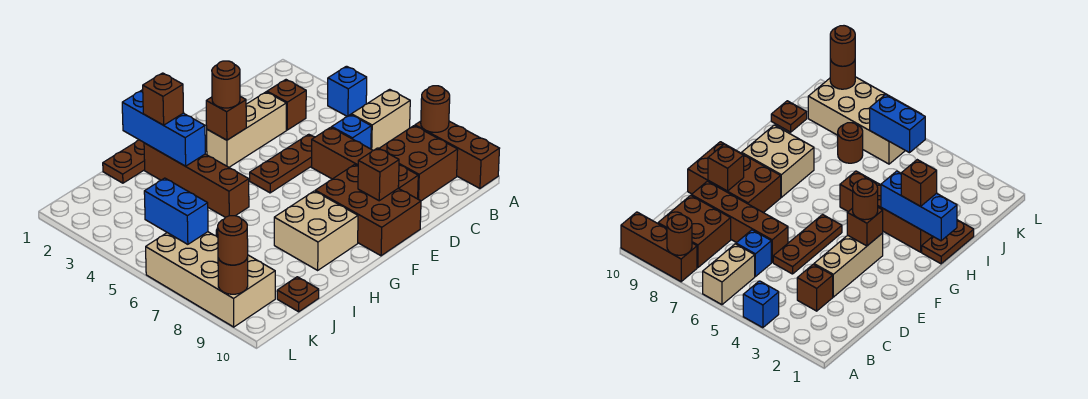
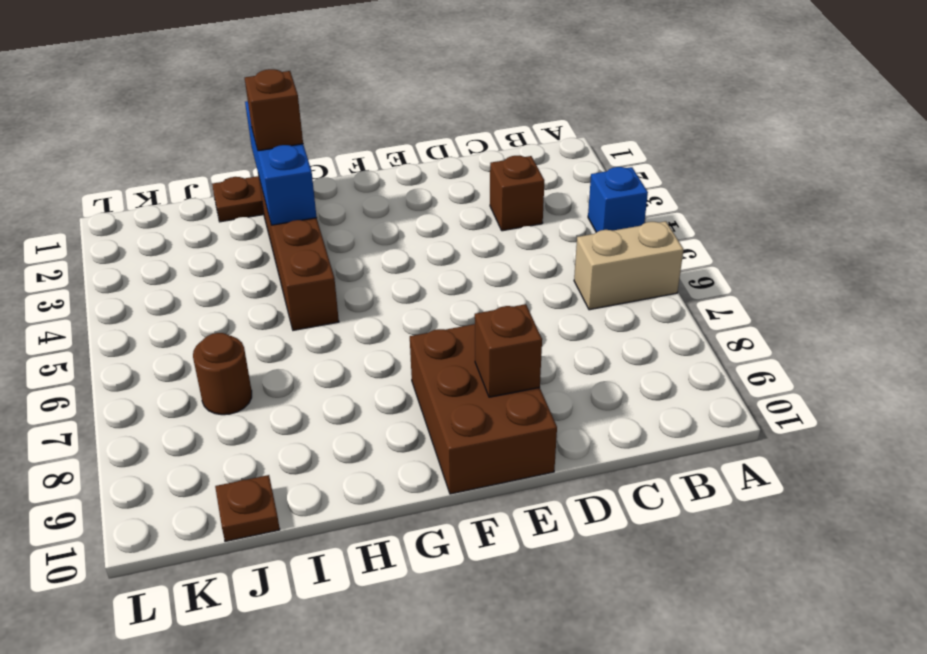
none -> brown brick A8:A10 level 1
none -> brown brick B8:C9 level 1
none -> blue brick C6 level 1

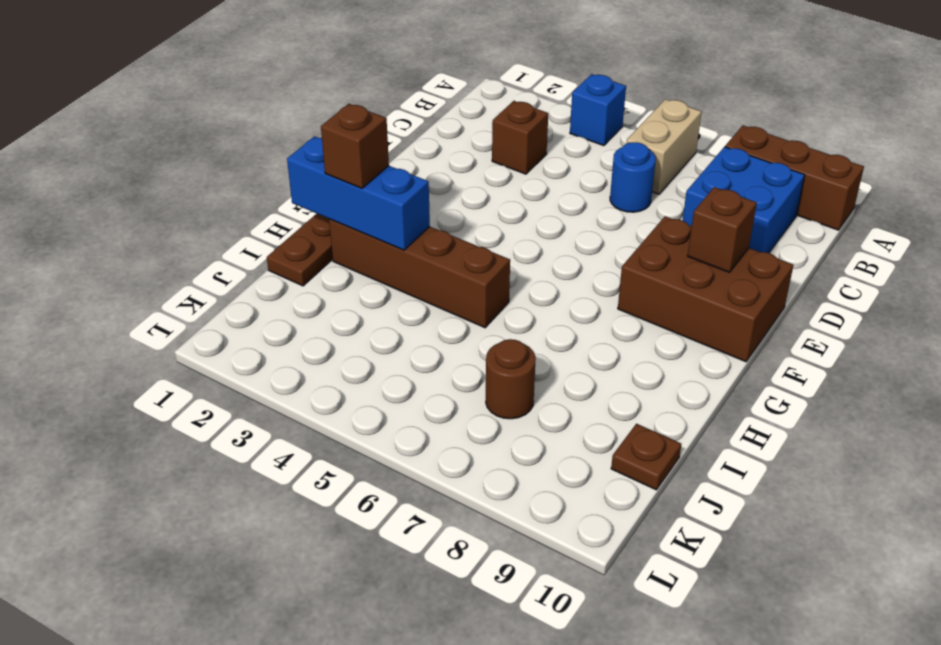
blue brick B8:C9 level 1 -> brown brick B8:C9 level 1
blue round brick C6 level 1 -> blue brick C6 level 1
none -> tan brick D3:F3 level 1
none -> brown plate D5:F5 level 1
none -> brown brick D6:D9 level 1

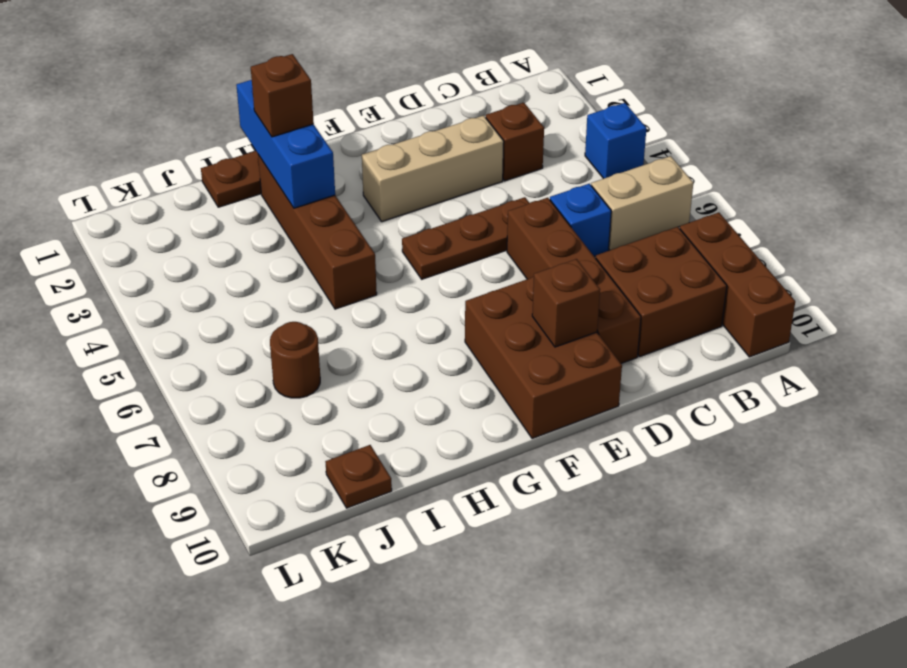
none -> tan brick G8:H9 level 1
none -> tan brick K6:L9 level 1
none -> brown round brick A8 level 2

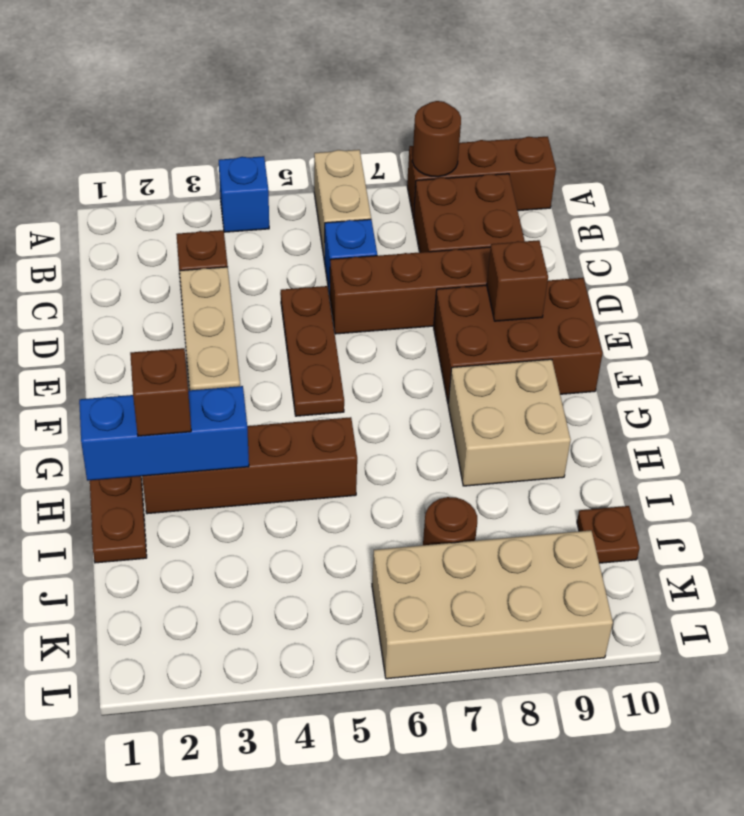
none -> brown brick F3 level 2
none -> blue brick K5:K6 level 2
none -> brown round brick L9 level 2

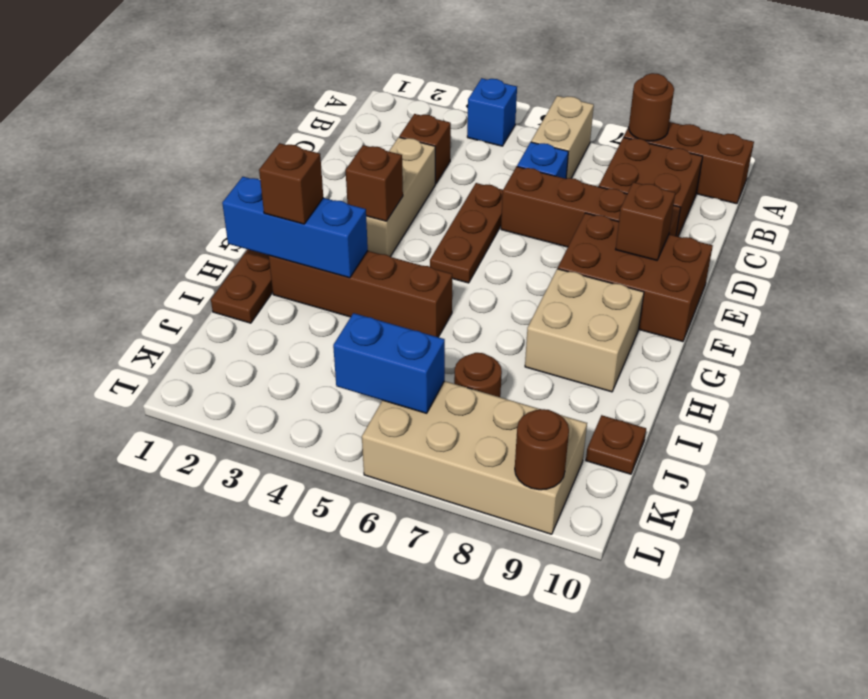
none -> brown round brick F3 level 3
none -> brown round brick L9 level 3

